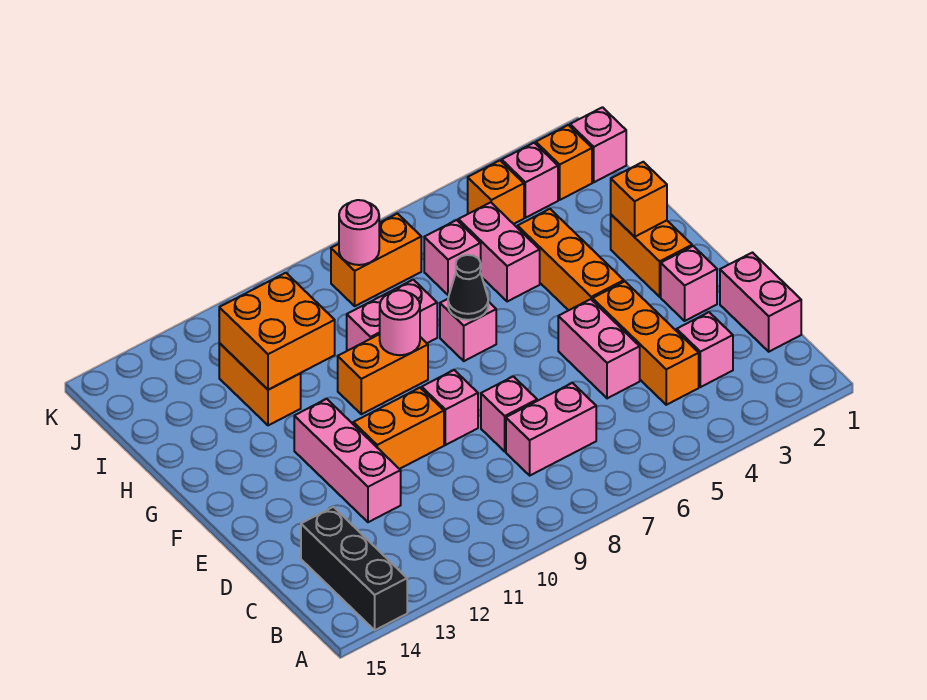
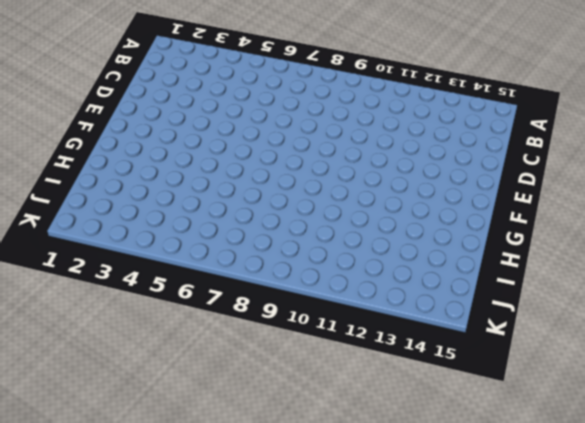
none -> black brick A14:C14 level 1
none -> pink brick C1:D1 level 1
none -> pink brick C3 level 1

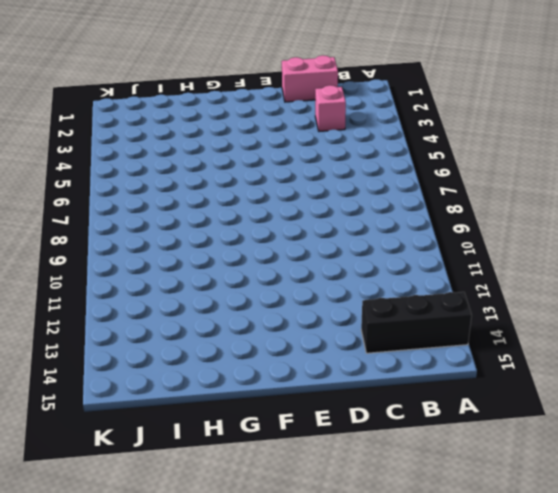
none -> orange brick C4:E4 level 1
none -> pink brick C7:C8 level 1
none -> pink brick D5:E5 level 1

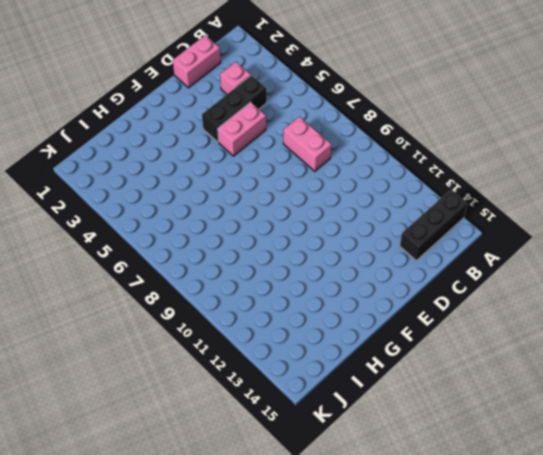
black brick C4:E4 level 1 -> orange brick C4:E4 level 1
none -> pink brick D8 level 1
none -> pink brick D12:F12 level 1
none -> pink brick E2 level 1

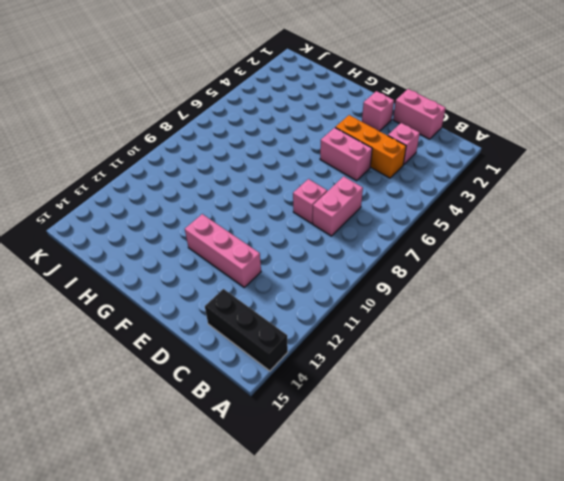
none -> pink brick E9 level 1
none -> orange brick E10:E11 level 1
none -> orange brick F2:G2 level 1

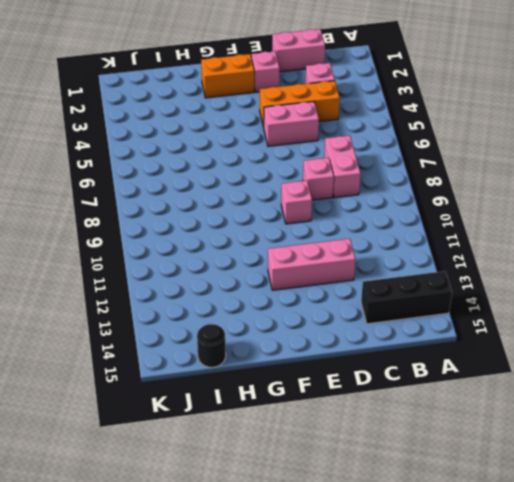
black round brick I15 level 1 -> none
none -> orange brick E10:E11 level 1
none -> orange brick F4:H4 level 1
none -> pink brick G7 level 1

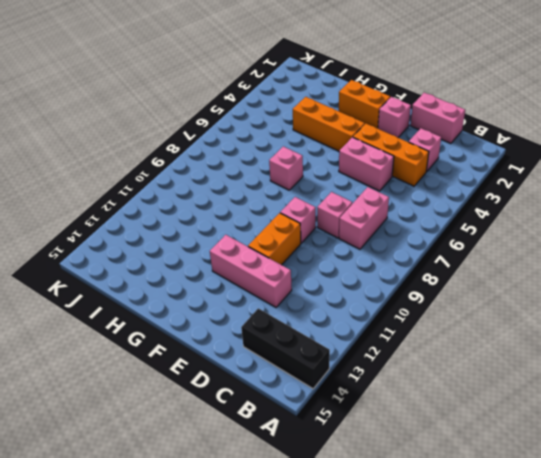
none -> orange brick G9:G10 level 1
none -> pink brick H5:I5 level 1
none -> pink brick H8:H9 level 1

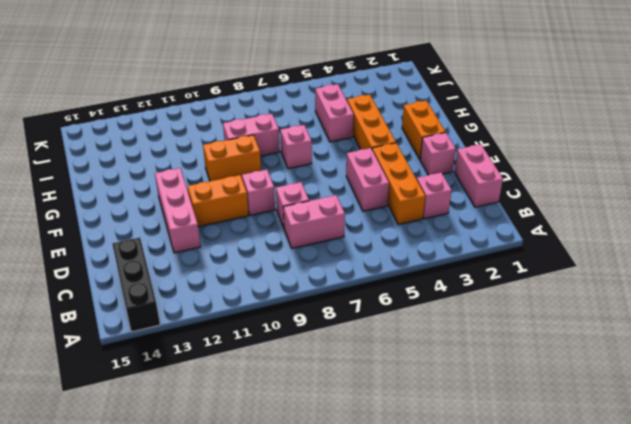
none -> orange brick H12:I12 level 1
none -> pink brick I6 level 1
none -> pink brick J1 level 1

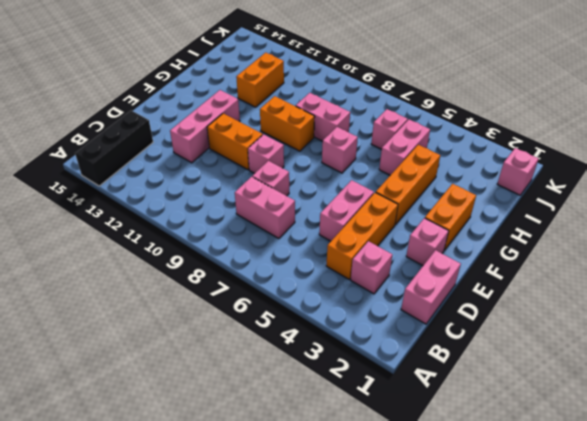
none -> orange brick J2 level 1
none -> pink brick J3 level 1
none -> orange brick J4 level 1

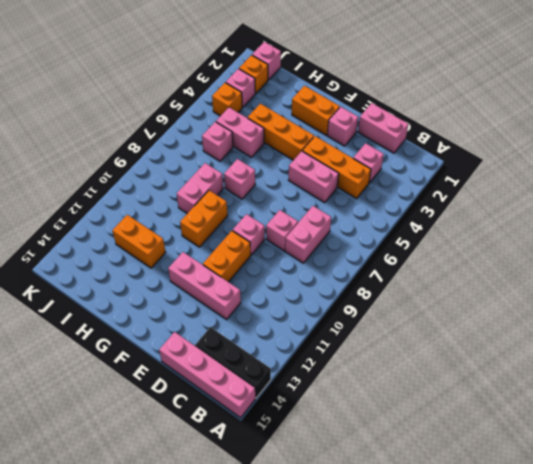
pink brick A15:D15 level 1 -> none
none -> orange brick J7:J8 level 1
none -> orange brick G2 level 2
none -> black cone G7 level 2

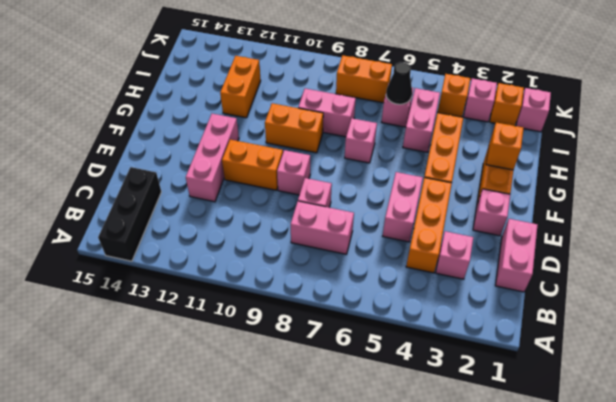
black cone I6 level 2 -> black cone G7 level 2
none -> pink round brick G9 level 2
none -> orange brick H11:I12 level 2
none -> pink round brick J8 level 2

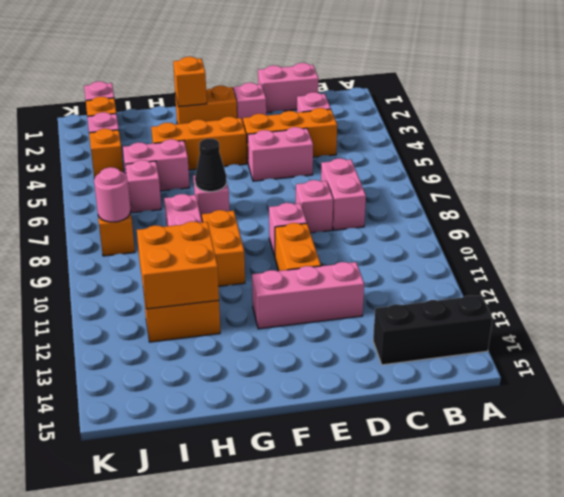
none -> pink round brick G9 level 2

